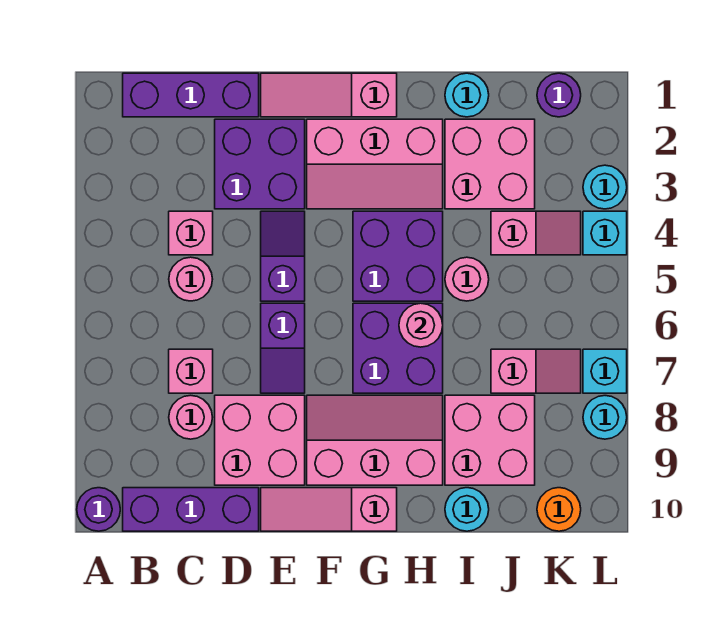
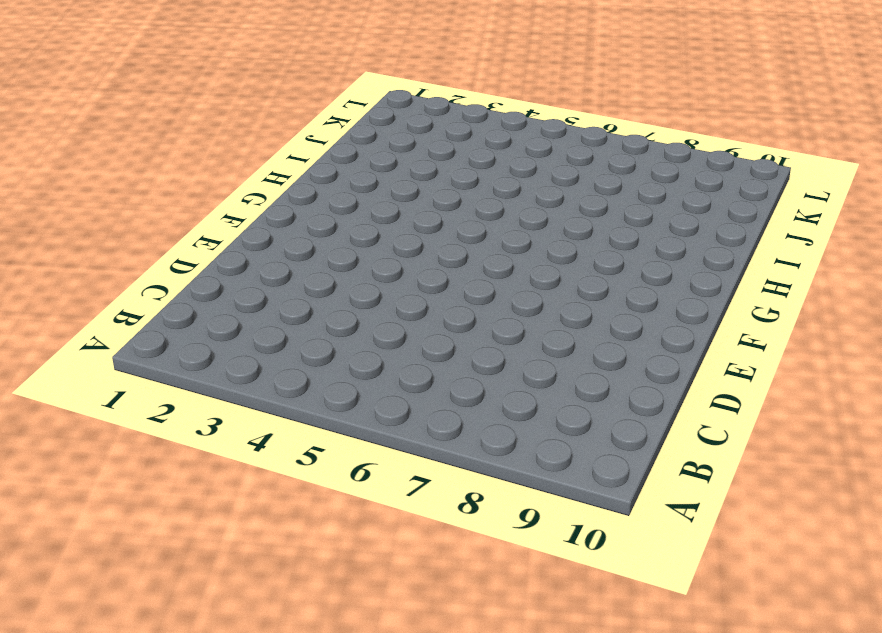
none -> purple round brick A10 level 1
none -> purple brick B1:D1 level 1
none -> purple brick B10:D10 level 1
none -> pink brick C4 level 1

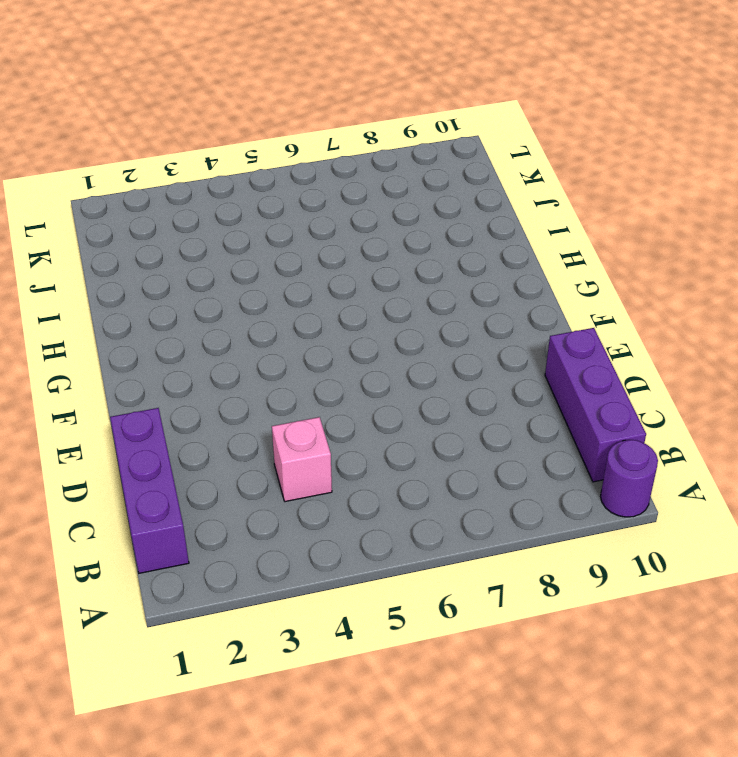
none -> pink round brick C5 level 1
none -> pink brick C7 level 1
none -> pink round brick C8 level 1
none -> purple brick D2:E3 level 1

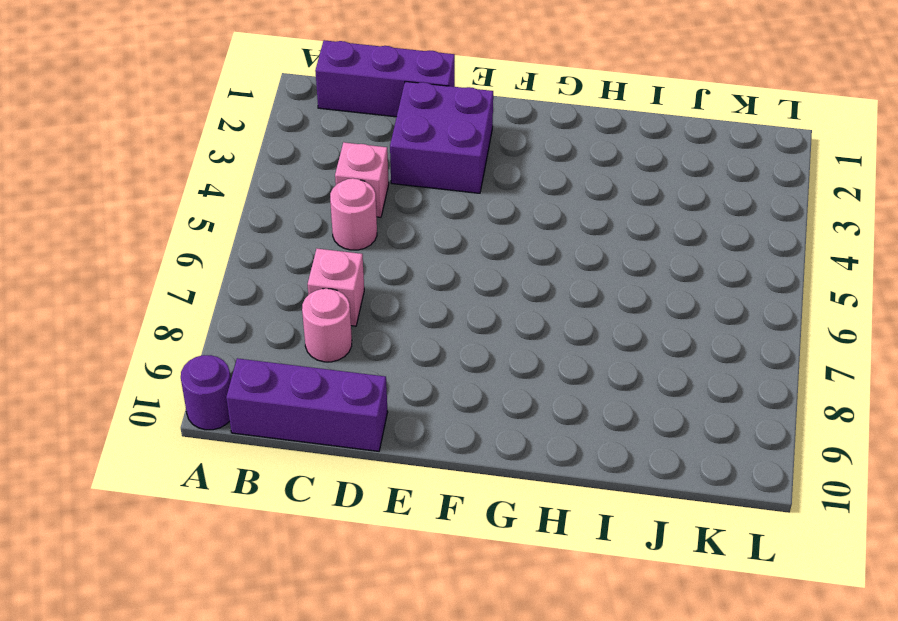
none -> pink brick D8:E9 level 1
none -> pink slope E1:G1 level 1 top G
none -> purple slope E4:E5 level 1 top 5
none -> purple slope E6:E7 level 1 top 6

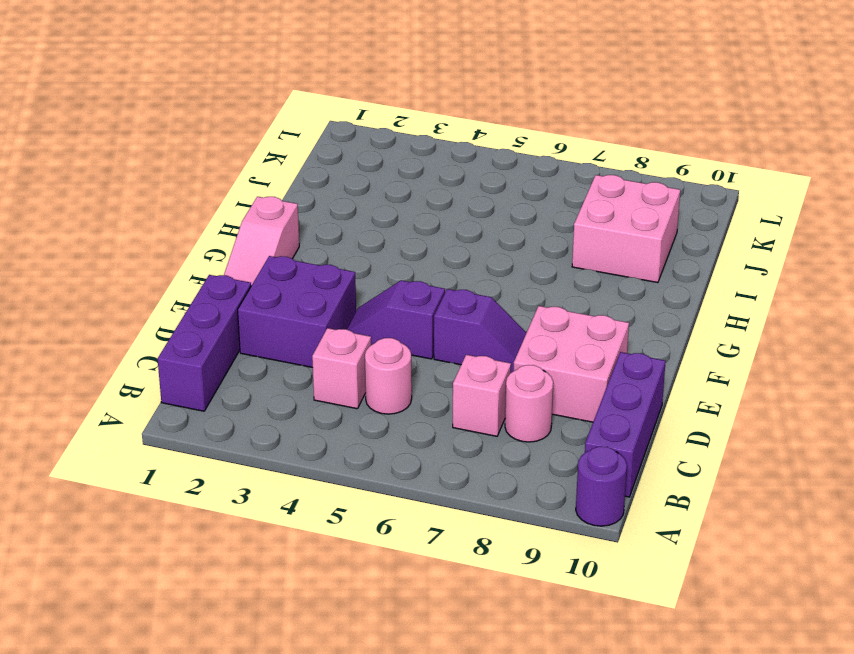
none -> pink slope E10:G10 level 1 top G
none -> pink slope F2:H3 level 1 top 2
none -> pink slope F8:H9 level 1 top 9
none -> purple brick G4:H5 level 1

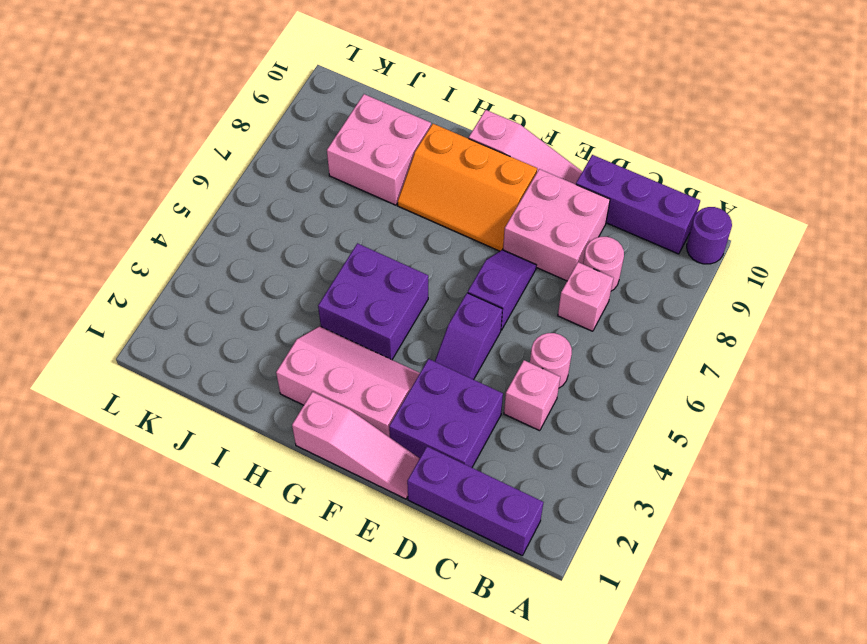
orange slope F8:H9 level 1 top 9 -> pink slope F8:H9 level 1 top 9
none -> purple brick G6:H7 level 1
none -> cyan round brick I1 level 1
none -> pink brick I2:J3 level 1
none -> pink round brick I5 level 1

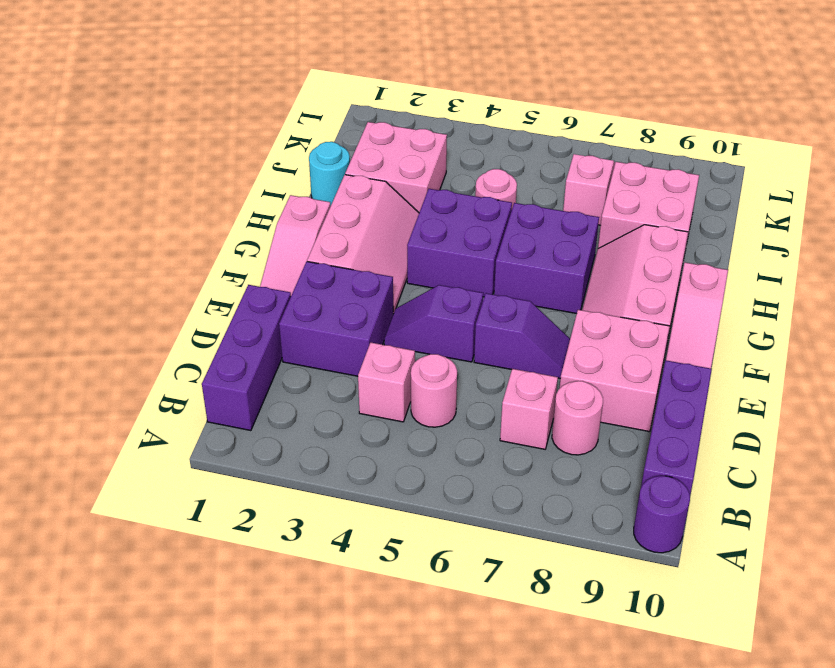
none -> cyan round brick I10 level 1
none -> pink slope J4:K4 level 1 top J
none -> purple round brick K1 level 1
none -> orange round brick K10 level 1

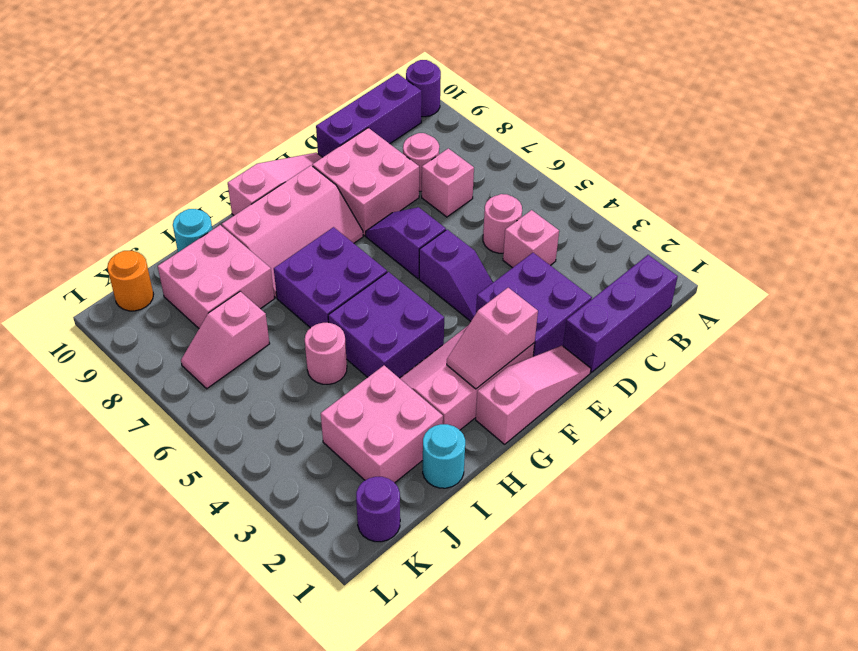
pink slope F2:G2 level 2 top F -> pink slope J4:K4 level 1 top J
none -> cyan round brick L3 level 1
none -> cyan brick L4 level 1
none -> cyan brick L7 level 1
none -> cyan round brick L8 level 1

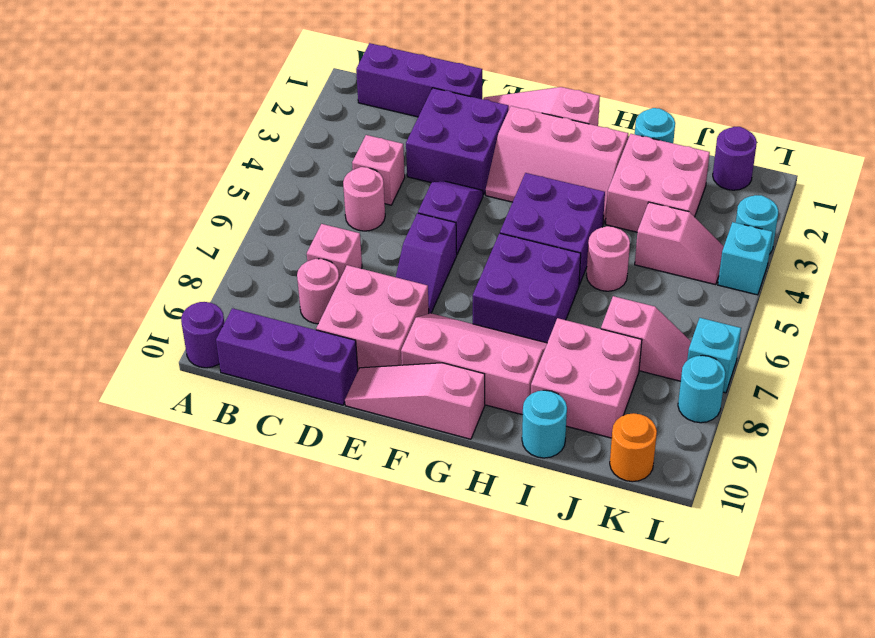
none -> pink round brick H6 level 2

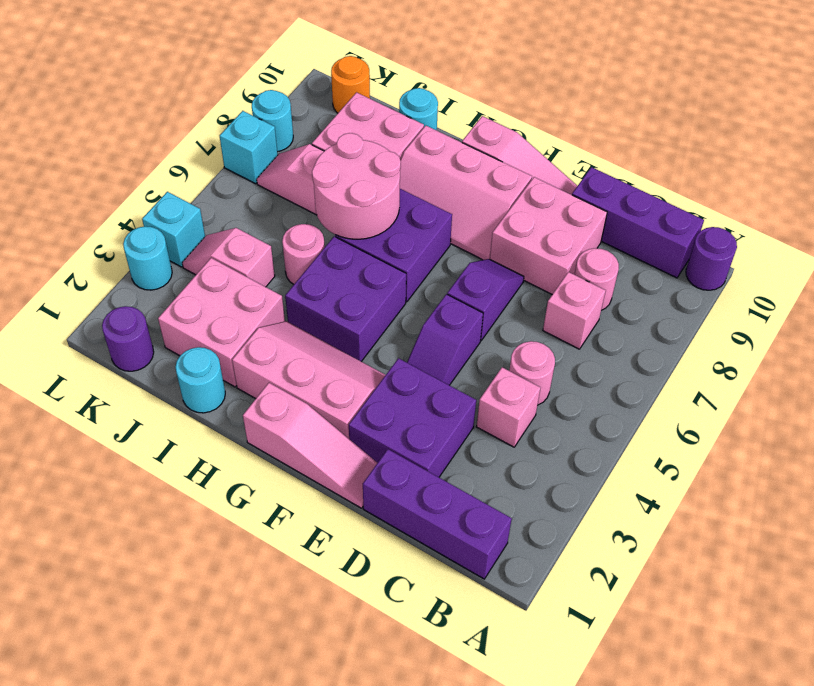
pink round brick H6:I7 level 2 -> pink round brick H6 level 2

